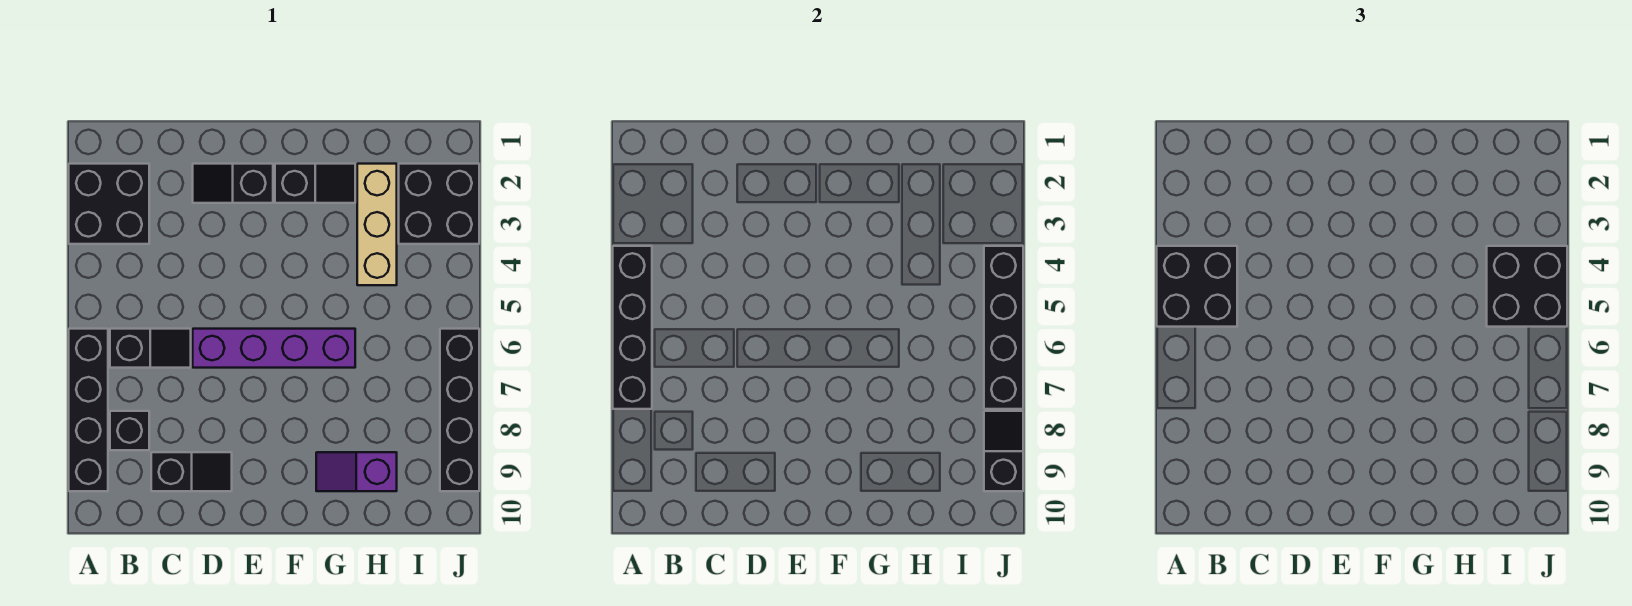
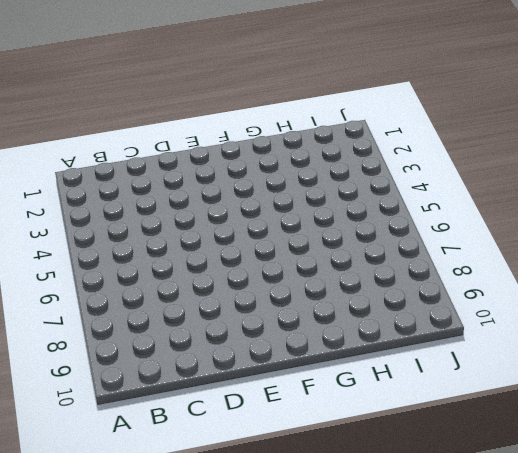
none -> black brick A2:B3 level 1
none -> black brick A6:A9 level 1
none -> black slope B6:C6 level 1 top B

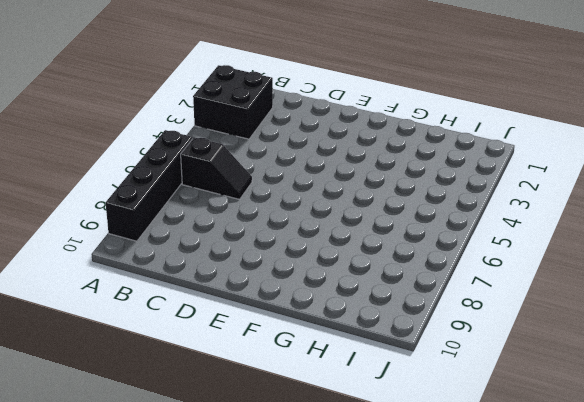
none -> black brick B8 level 1
none -> black slope C9:D9 level 1 top C
none -> black slope D2:E2 level 1 top E

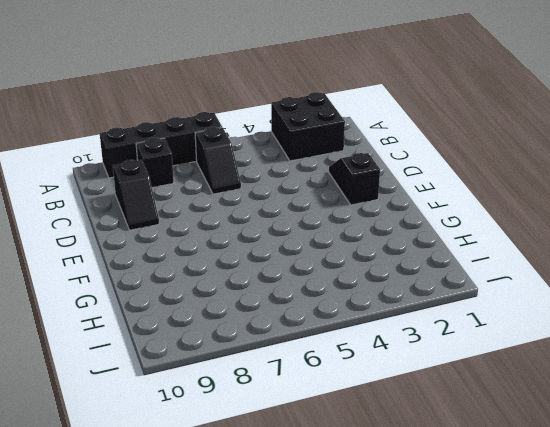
none -> purple brick D6:G6 level 1
none -> black slope F2:G2 level 1 top F
none -> purple slope G9:H9 level 1 top H

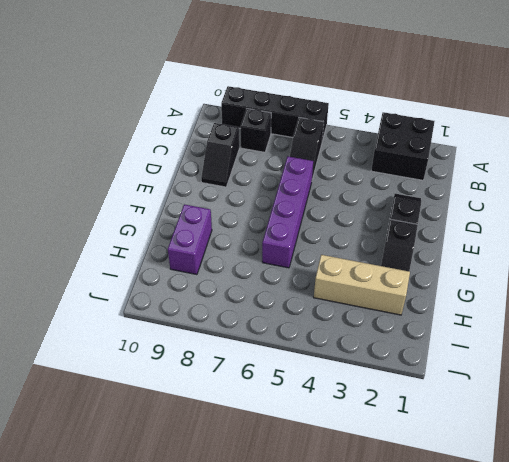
purple brick G9:H9 level 1 -> purple slope G9:H9 level 1 top H
none -> black brick I2:J3 level 1
none -> black brick J6:J9 level 1
none -> black brick A4:A7 level 2

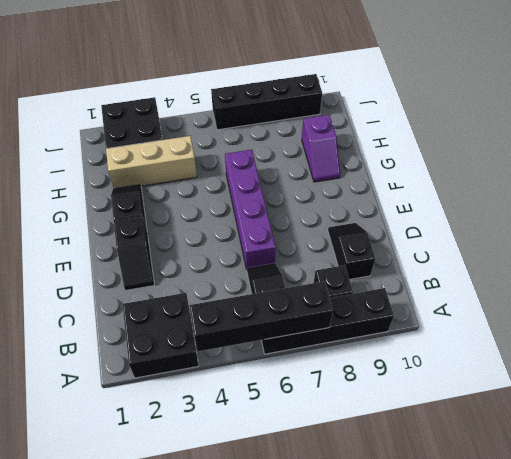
none -> black brick J4:J7 level 2
none -> black slope J8:J9 level 2 top 9
none -> black brick A4:B5 level 3

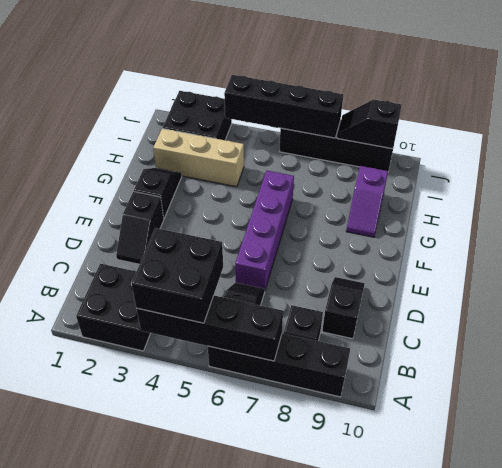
none -> black brick I4:J5 level 3

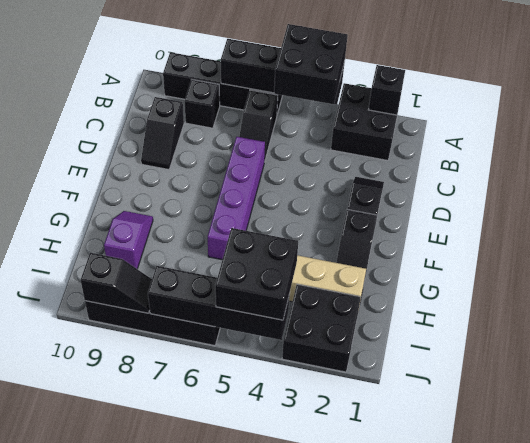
black brick A2 level 2 -> none

